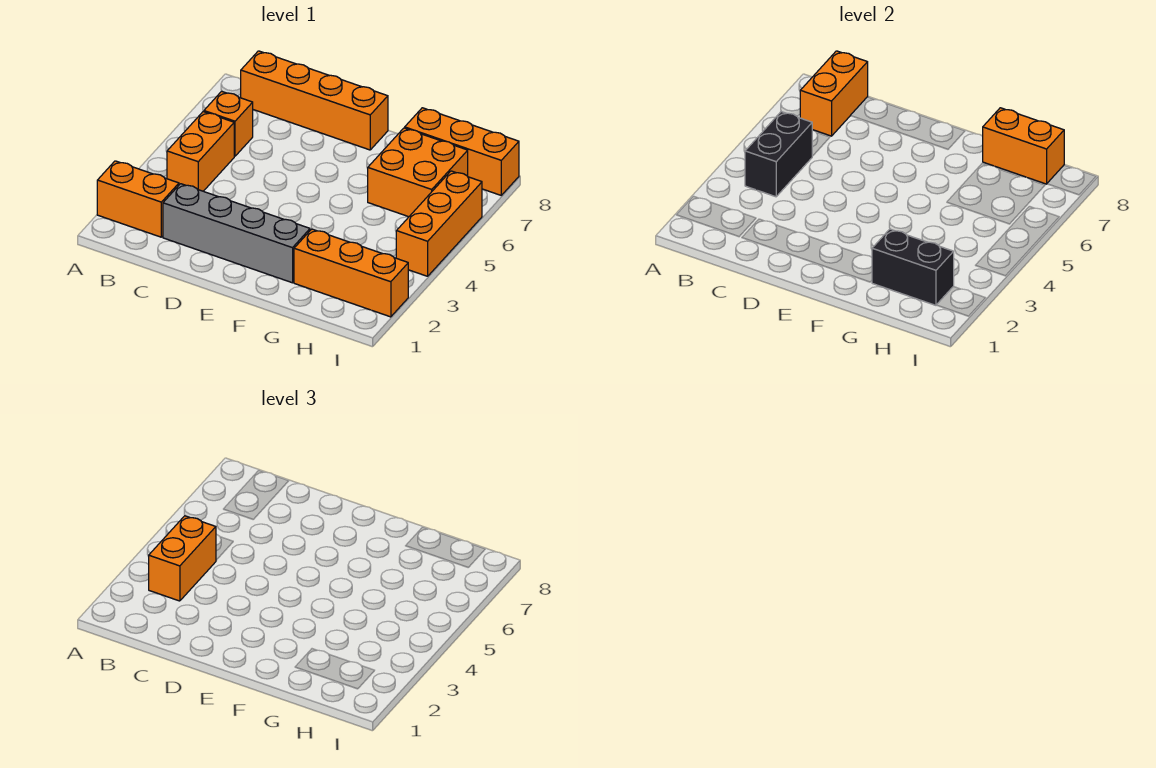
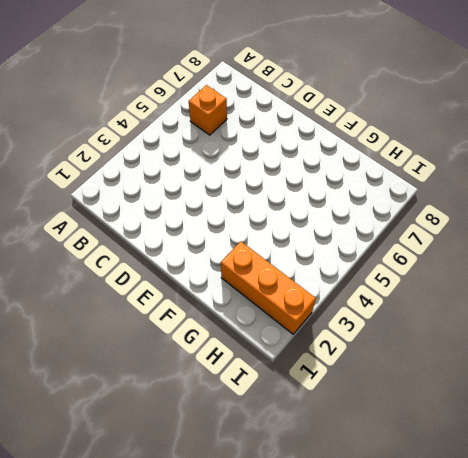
none -> orange brick A2:B2 level 1
none -> orange brick B4:B5 level 1
none -> orange brick B8:E8 level 1

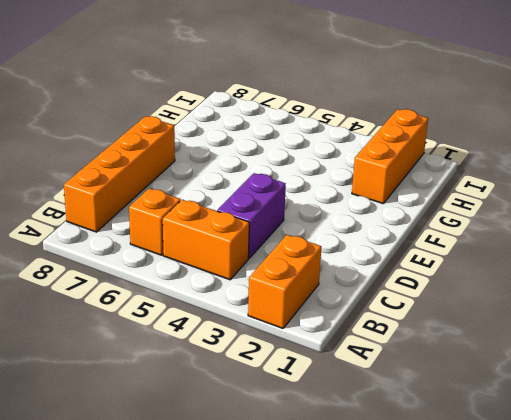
purple brick C4:D4 level 1 -> none
none -> grey brick C2:F2 level 1
none -> orange brick G6:H7 level 1
none -> orange brick G8:I8 level 1

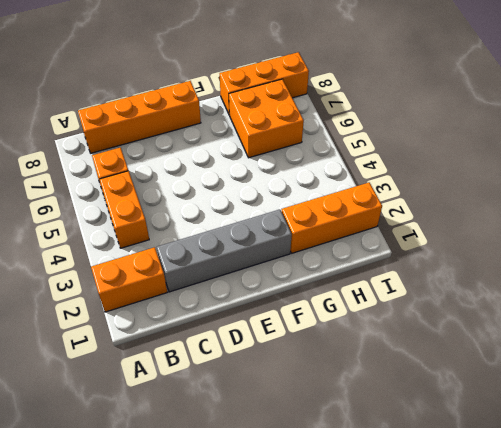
none -> orange brick I4:I6 level 1
none -> black brick B4:B5 level 2
none -> orange brick B7:B8 level 2

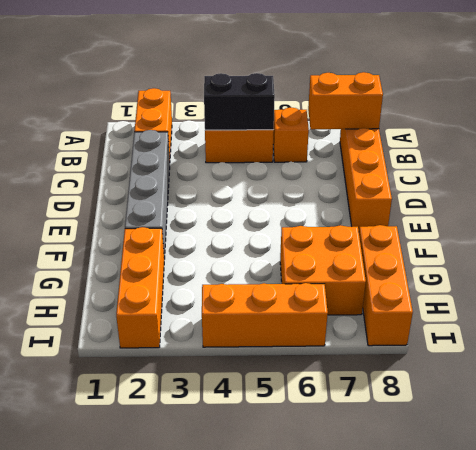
none -> black brick G2:H2 level 2
none -> orange brick G8:H8 level 2
none -> orange brick B3:B4 level 3

